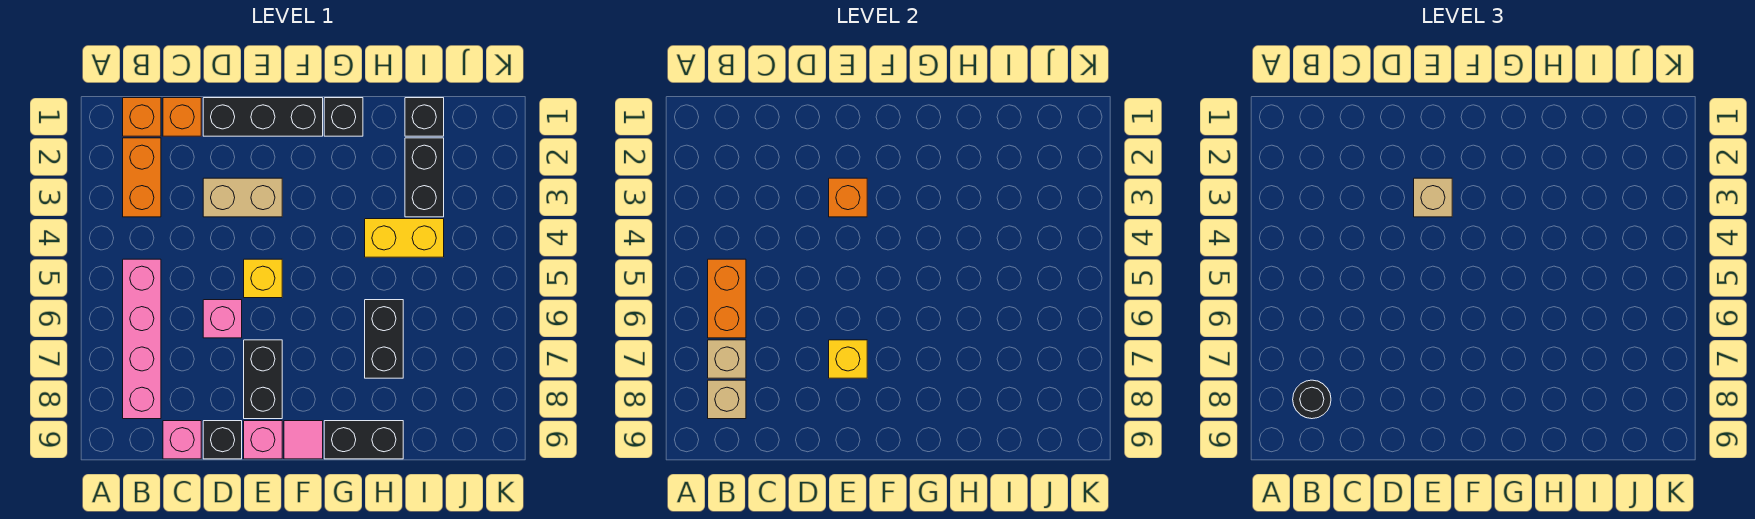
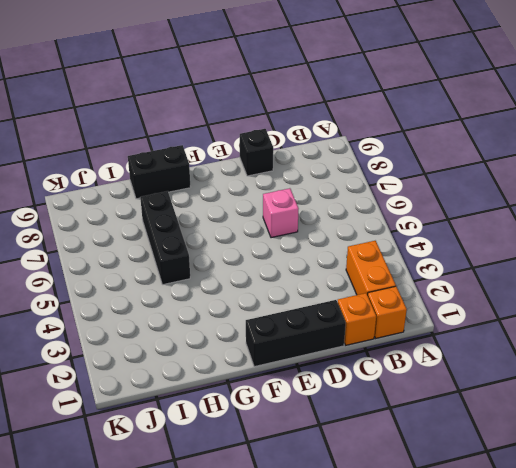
black brick H5:H7 level 1 -> black brick H6:H7 level 1
none -> pink brick B5:B8 level 1
none -> pink brick C9 level 1
none -> tan brick D3:E3 level 1

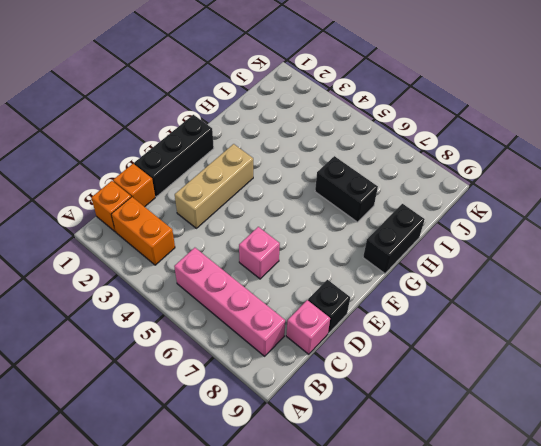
tan brick D3:F3 level 1 -> tan brick D3:E3 level 1
none -> yellow brick E5 level 1
none -> black brick E7:E8 level 1
none -> pink brick E9 level 1

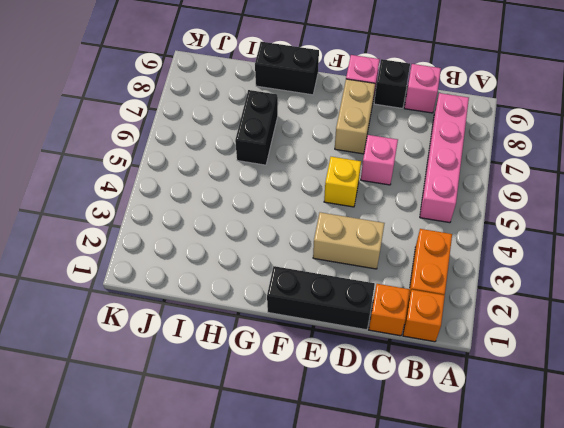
tan brick E7:E8 level 1 -> black brick E7:E8 level 1
none -> pink tile F9 level 1
none -> black brick G1 level 1
none -> yellow brick H4:I4 level 1

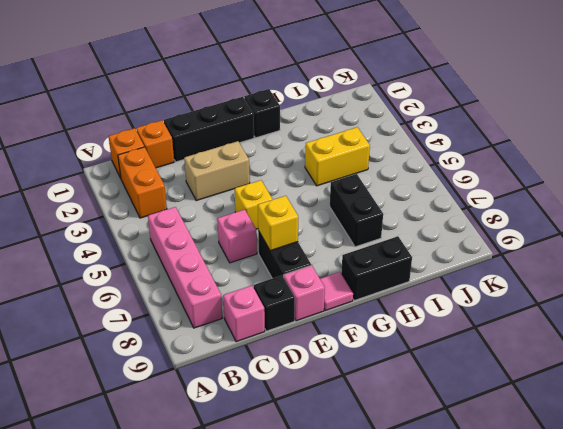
none -> black brick I1 level 1
none -> black brick I2:I3 level 1
none -> orange brick B5:B6 level 2

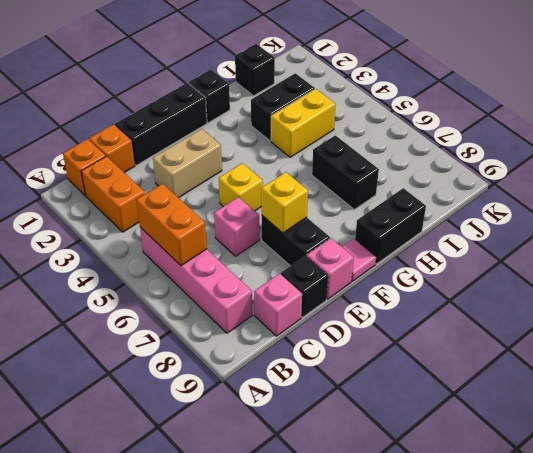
black brick H3:I3 level 1 -> black brick I2:I3 level 1
none -> tan brick B7 level 2
none -> tan brick B8 level 2
none -> orange brick E3 level 2

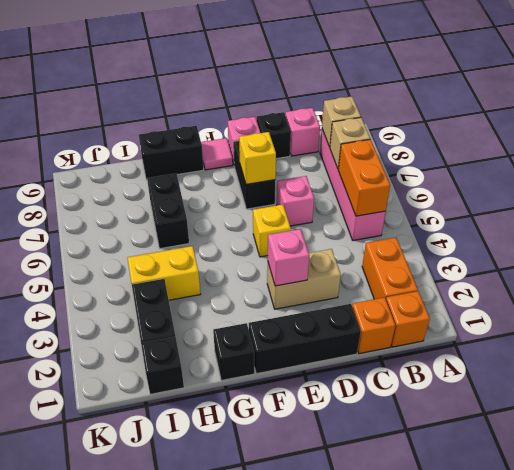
pink brick E3 level 2 -> orange brick E3 level 2
none -> black round brick B8 level 3
none -> tan brick E3 level 3

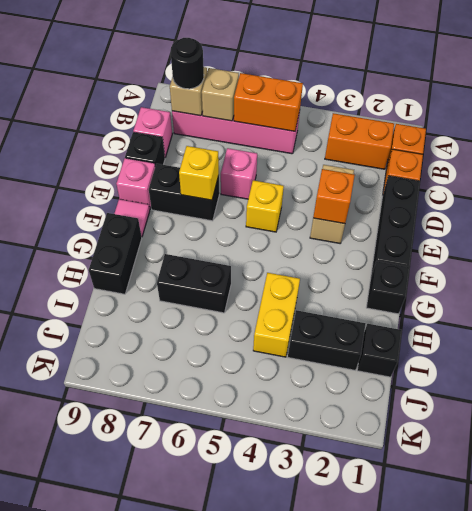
none -> tan brick E3 level 3

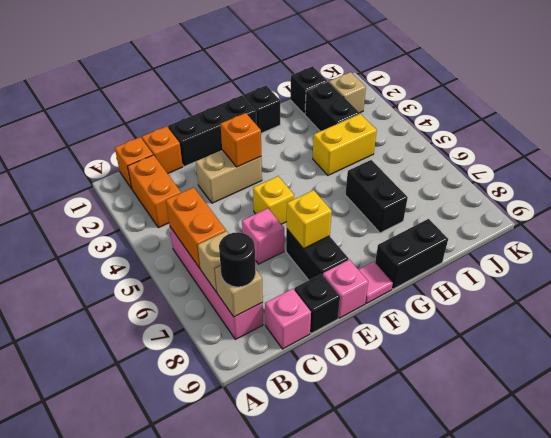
tan brick J2 level 1 -> tan brick E3 level 3

